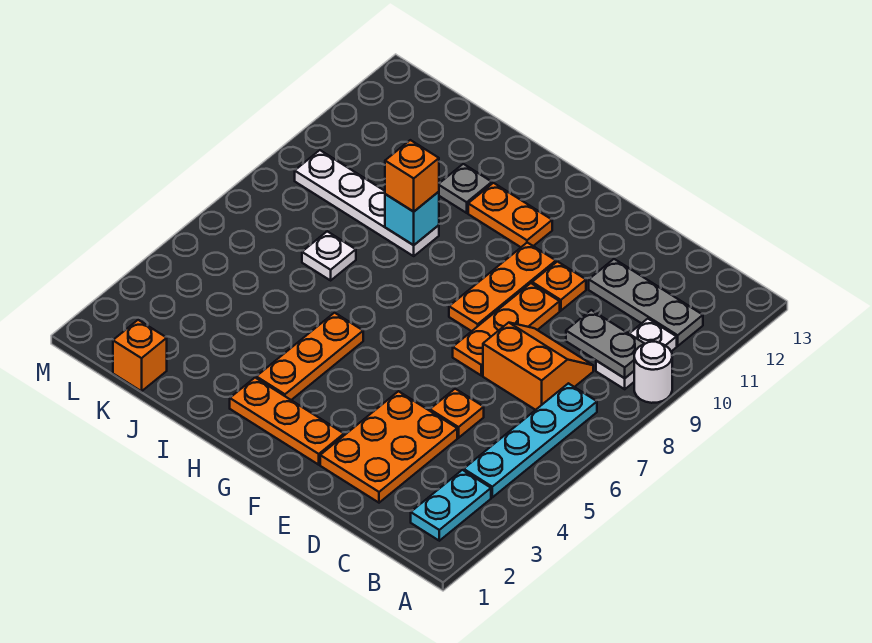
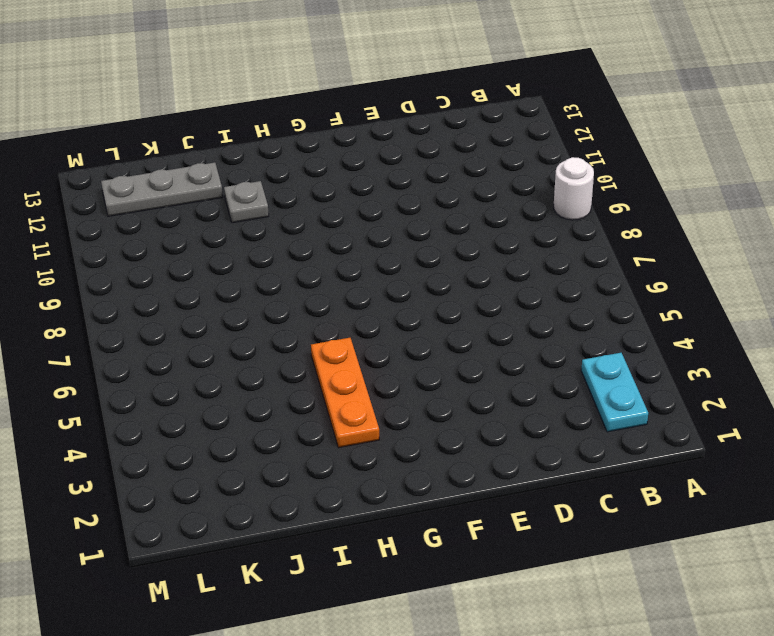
grey plate J12:L12 level 1 -> grey plate B11:D11 level 1
none -> cyan plate B4:B7 level 1
none -> white plate B9:B10 level 1
none -> orange slope C7:D8 level 1 top 7

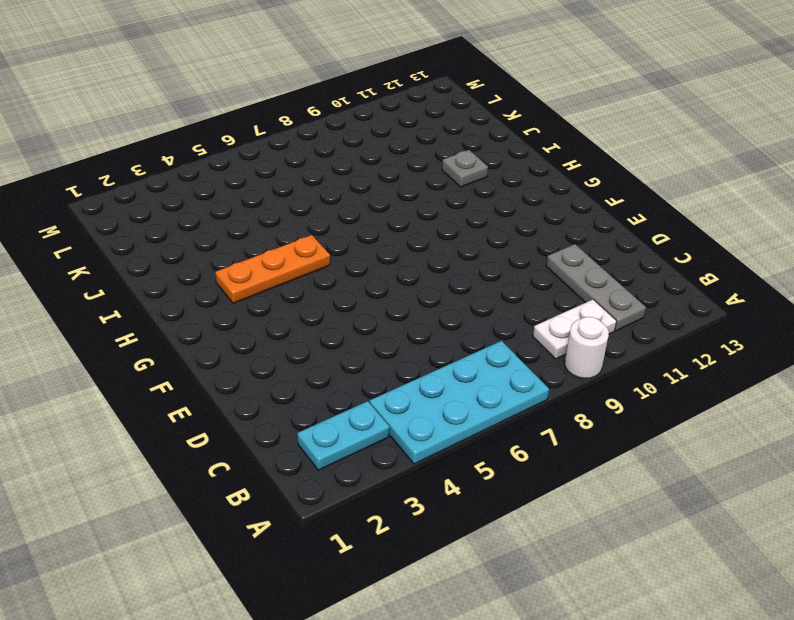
cyan plate A4:B7 level 1 -> cyan plate B4:B7 level 1
none -> orange slope C7:D8 level 1 top 7
none -> orange plate D2:E4 level 1
none -> orange plate D5 level 1

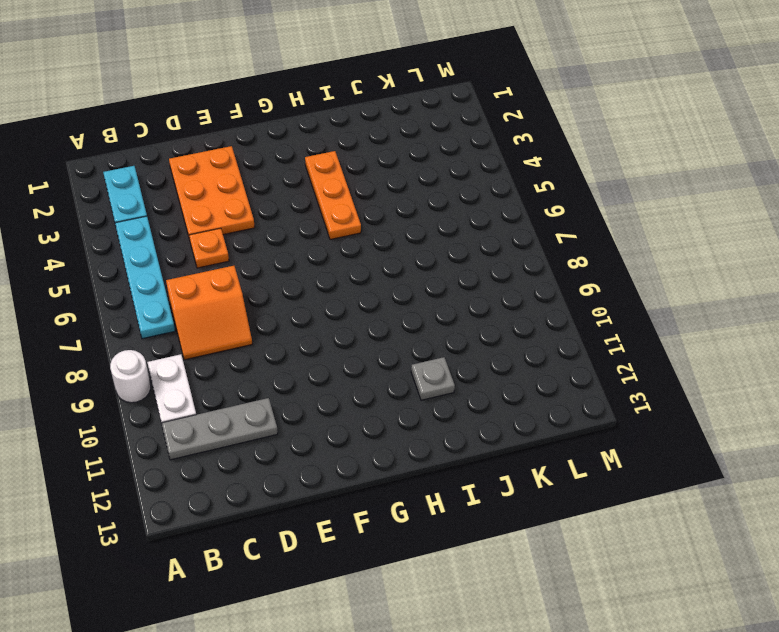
none -> orange plate E7:E9 level 1
none -> orange plate E10 level 1
none -> orange plate F2:H2 level 1

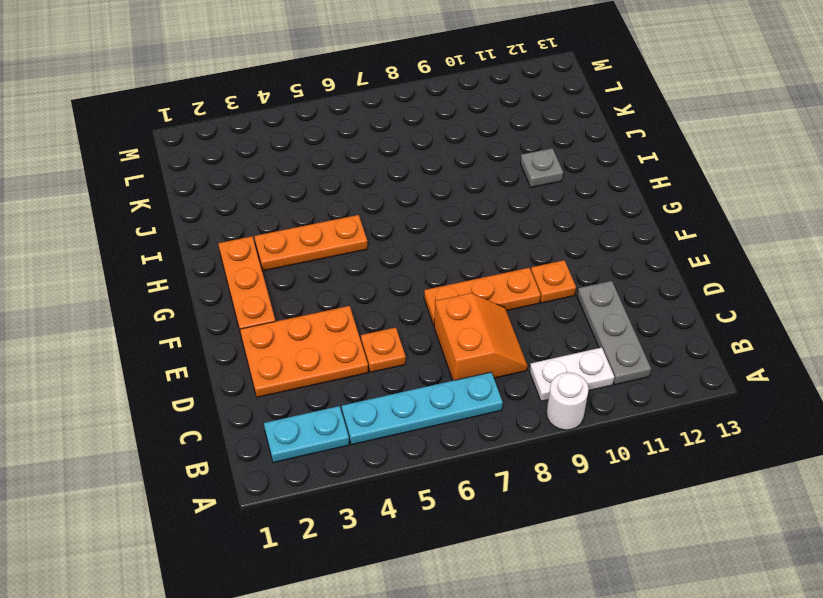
none -> orange plate F8:F10 level 1
none -> orange plate G11:H11 level 1
none -> white plate I9:L9 level 1

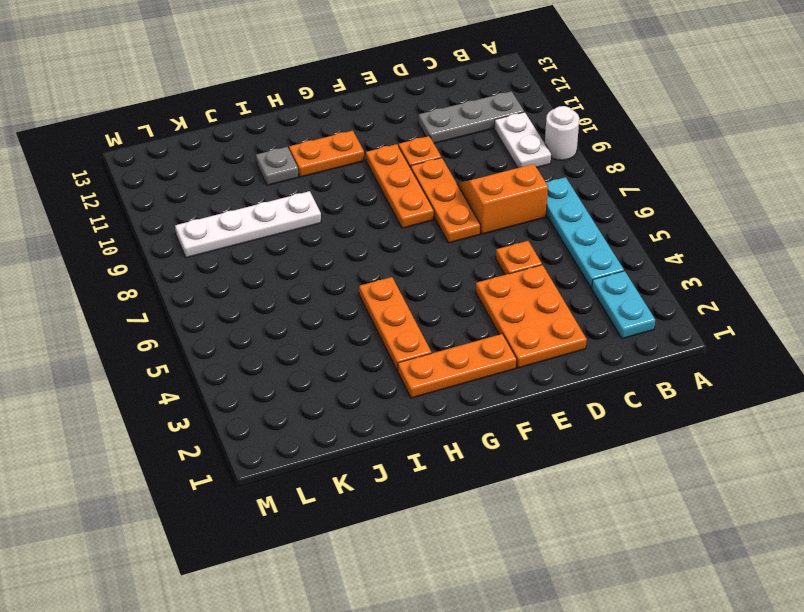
none -> white plate J7 level 1
none -> orange brick K1 level 1
none -> grey plate B9:C9 level 2

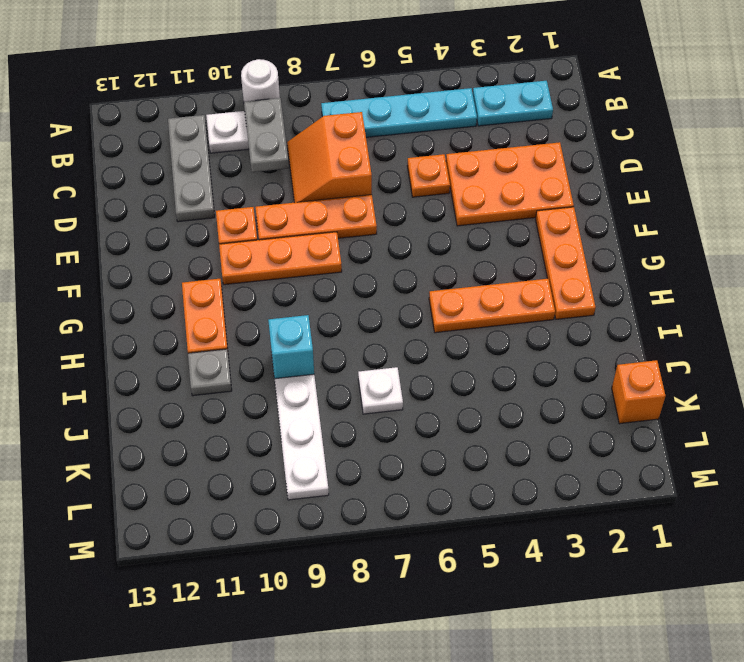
none -> orange brick I9 level 3

